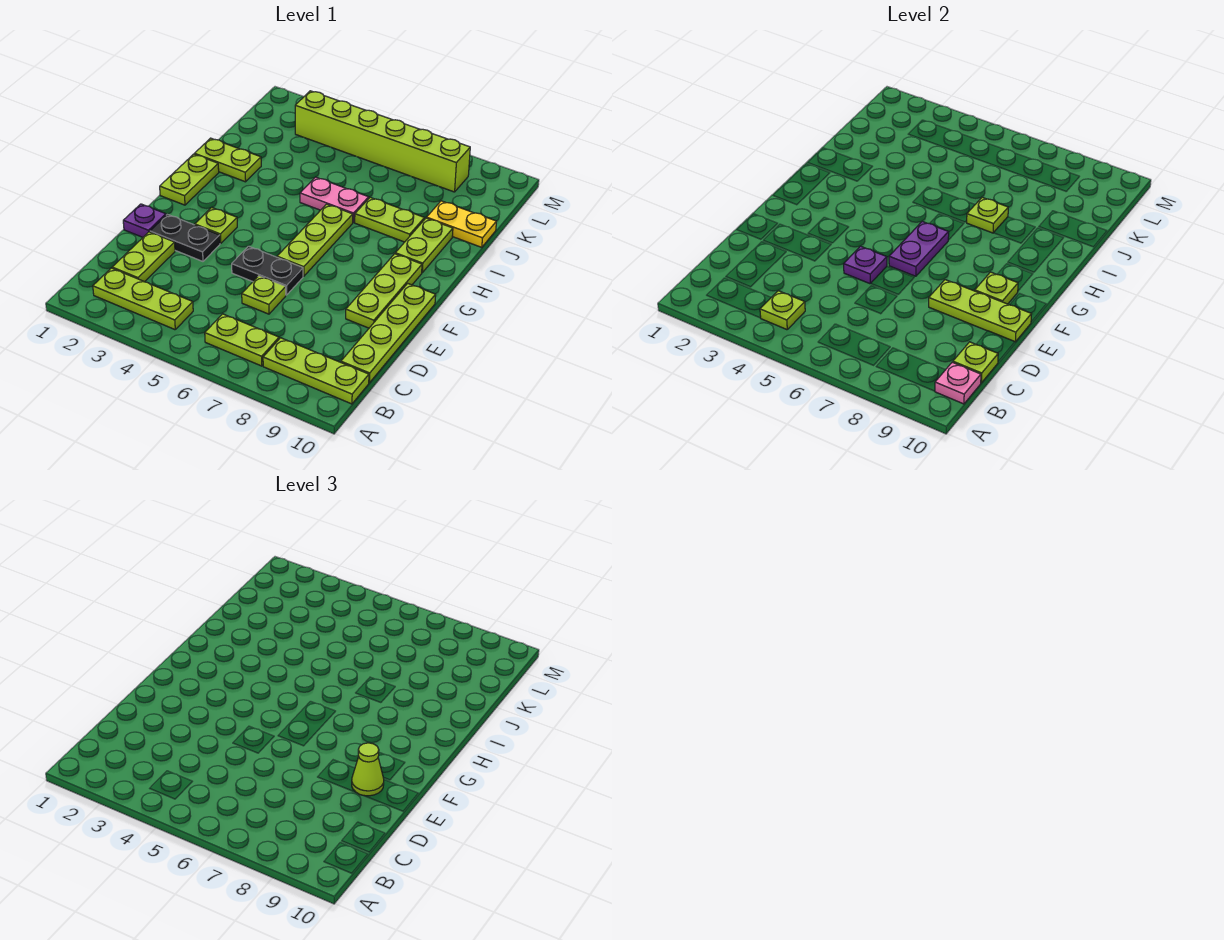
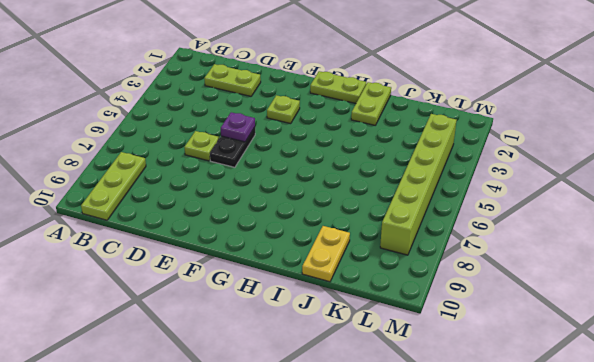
none -> lime plate B2:B4 level 1
none -> lime plate B6:B7 level 1
none -> lime plate C10:F10 level 1

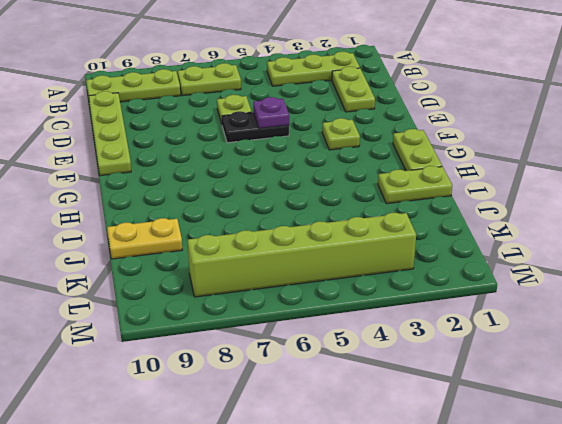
none -> purple plate E1 level 1
none -> black plate E2:E3 level 1
none -> lime plate E9:G9 level 1

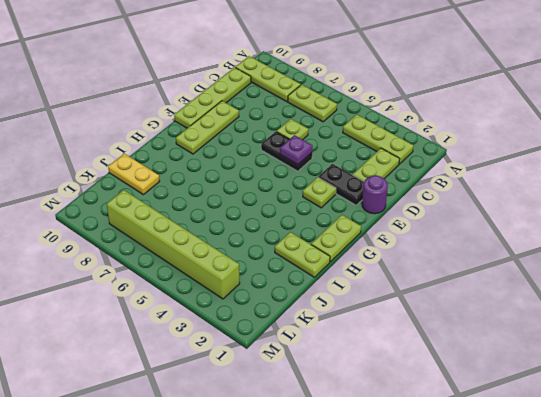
purple round brick E1 level 1 -> purple plate E1 level 1
none -> lime plate F6:H6 level 1
none -> lime plate H9:I9 level 1
none -> pink plate I5:I6 level 1

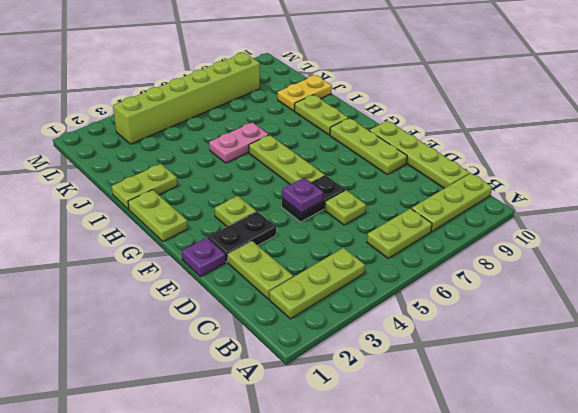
none -> lime plate I7:I8 level 1
none -> lime plate B4 level 2
none -> pink plate B10 level 2

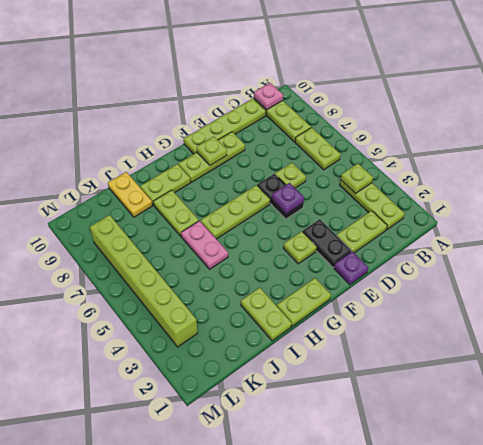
none -> lime plate C10 level 2
none -> lime plate E8:E10 level 2
none -> purple plate F6:G6 level 2

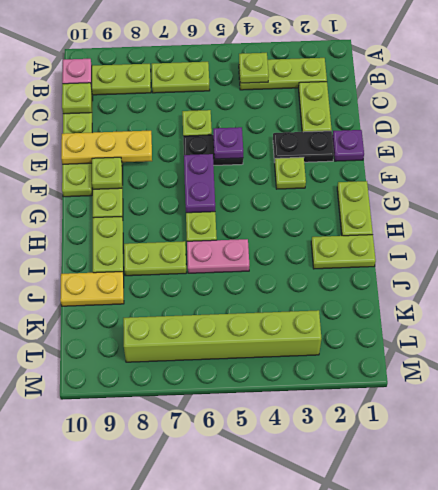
yellow plate E8:E10 level 2 -> lime plate E8:E10 level 2
none -> lime plate I7 level 2
none -> lime cone E9 level 3

